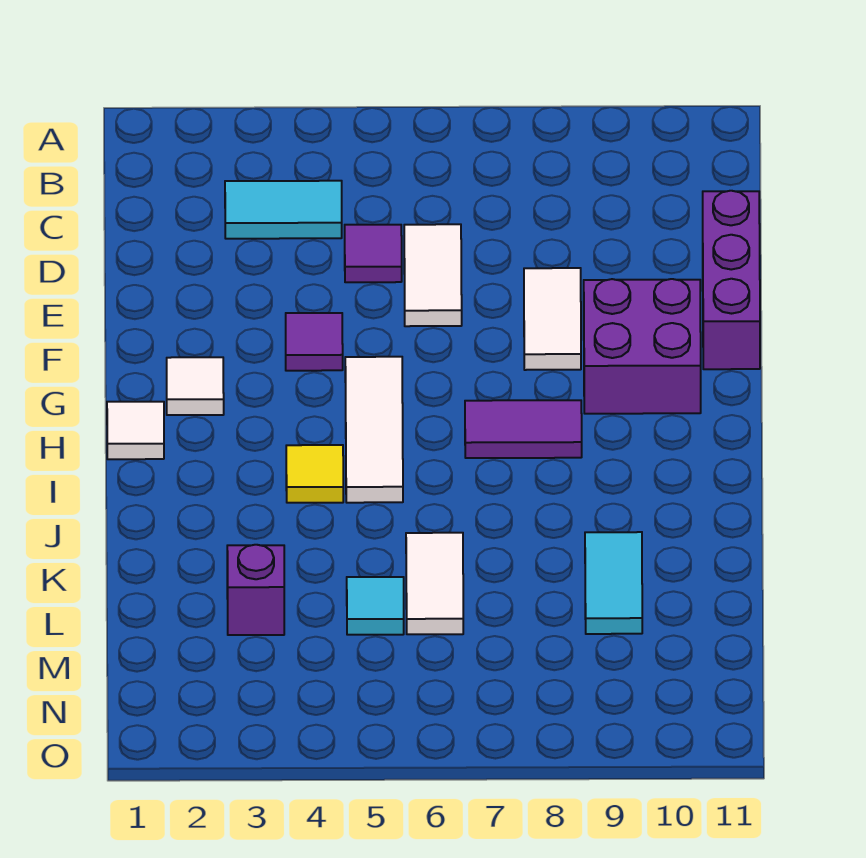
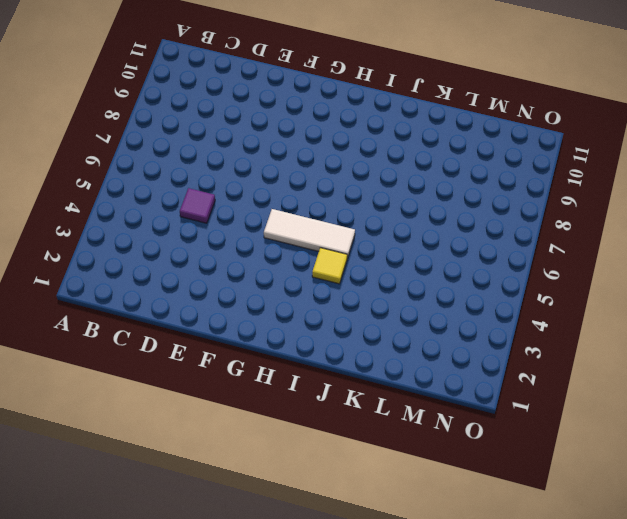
none -> cyan tile C3:C4 level 1
none -> white tile D6:E6 level 1
none -> purple brick D11:F11 level 1

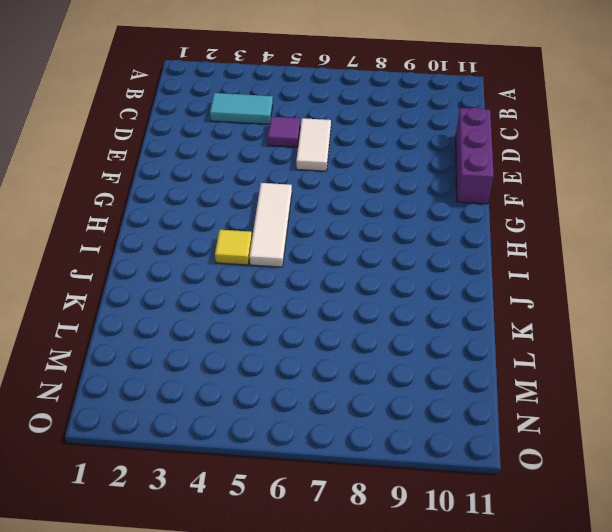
none -> white tile E8:F8 level 1
none -> purple tile F4 level 1
none -> purple brick F9:G10 level 1

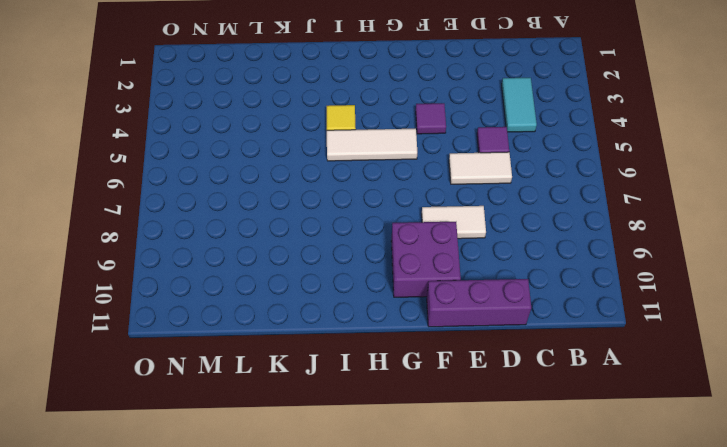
none -> white tile G2 level 1
none -> white tile H1 level 1
none -> purple tile H7:H8 level 1

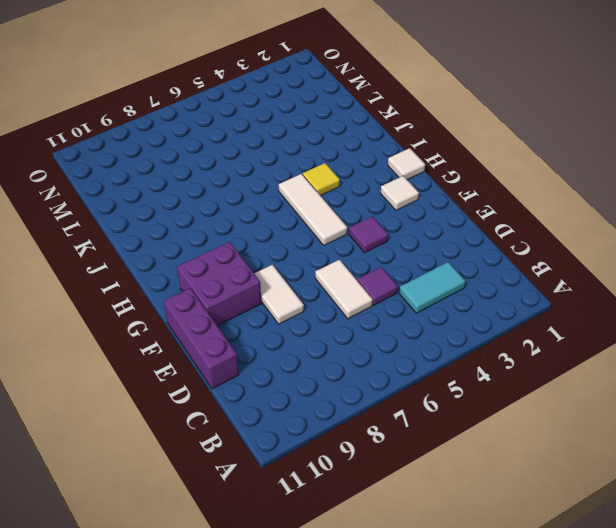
none -> purple tile H7:H8 level 1
none -> white tile K6:L6 level 1
none -> cyan tile K9:L9 level 1

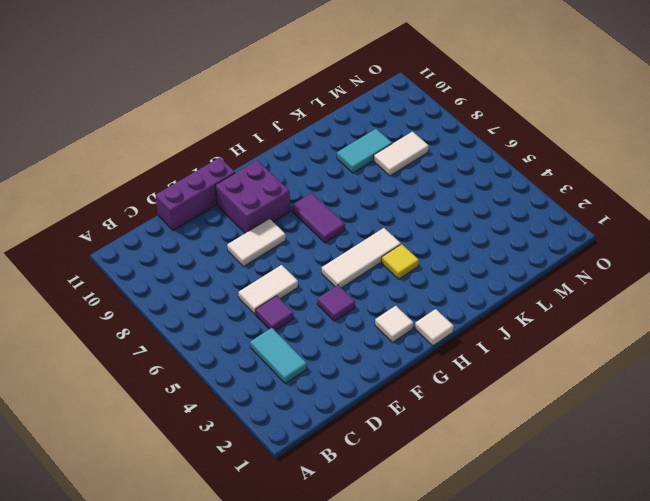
white tile L8:M8 level 1 -> white tile K6:L6 level 1
none -> purple brick L3 level 1
none -> cyan tile L5 level 1

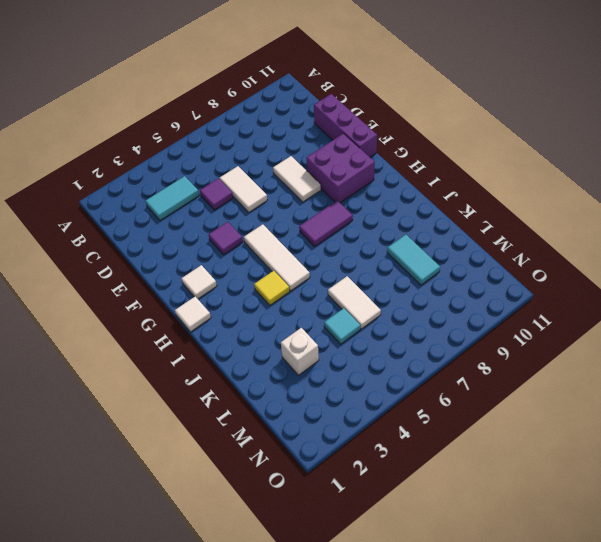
white brick L3 level 1 -> purple brick L3 level 1

